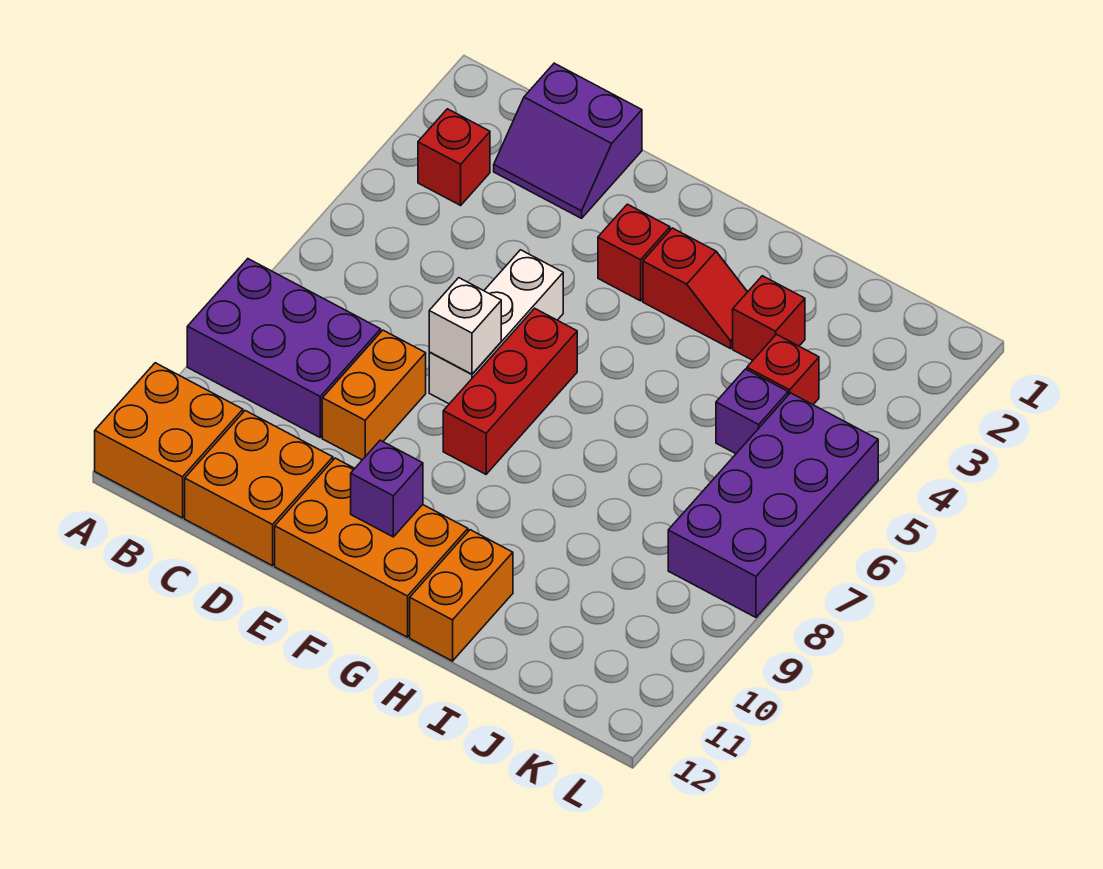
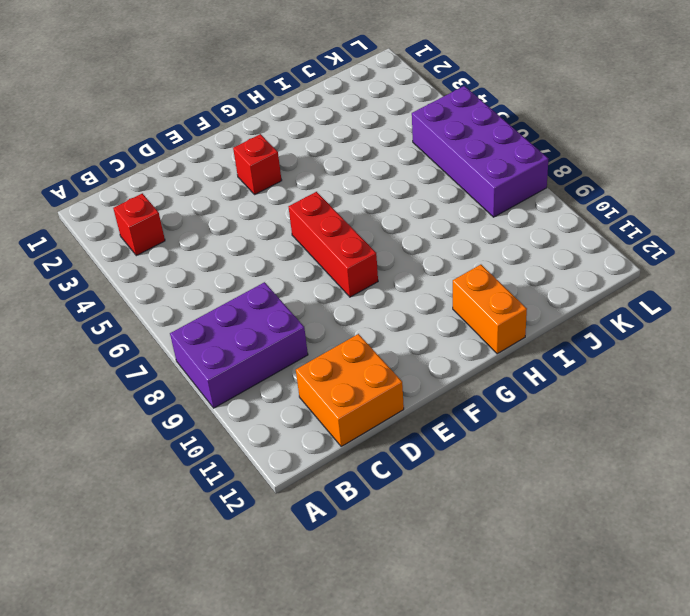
none -> orange brick A11:B12 level 1
none -> purple slope C1:D2 level 1 top 1
none -> orange brick D8:D9 level 1

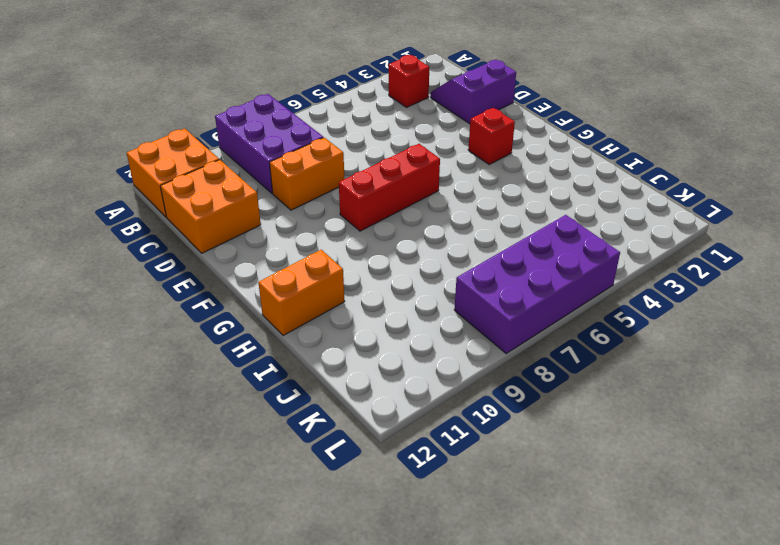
purple slope C1:D2 level 1 top D -> purple slope C1:D2 level 1 top 1
none -> white brick E5:E7 level 1
none -> orange brick E11:G12 level 1
none -> red slope G3:H3 level 1 top G

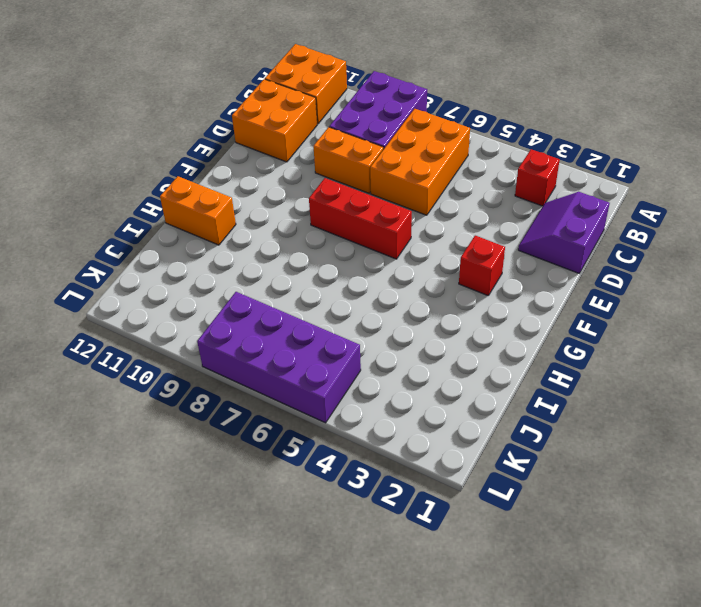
orange brick B6:D7 level 1 -> orange brick E11:G12 level 1
none -> white brick E5:E7 level 1
none -> red slope G3:H3 level 1 top G
none -> red brick I3 level 1

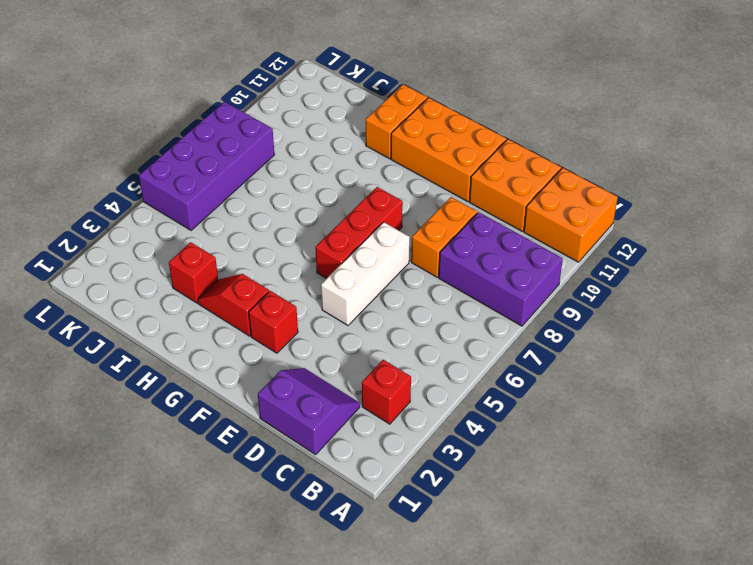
none -> red brick J4 level 1
none -> purple brick J5 level 1
none -> white brick E7 level 2

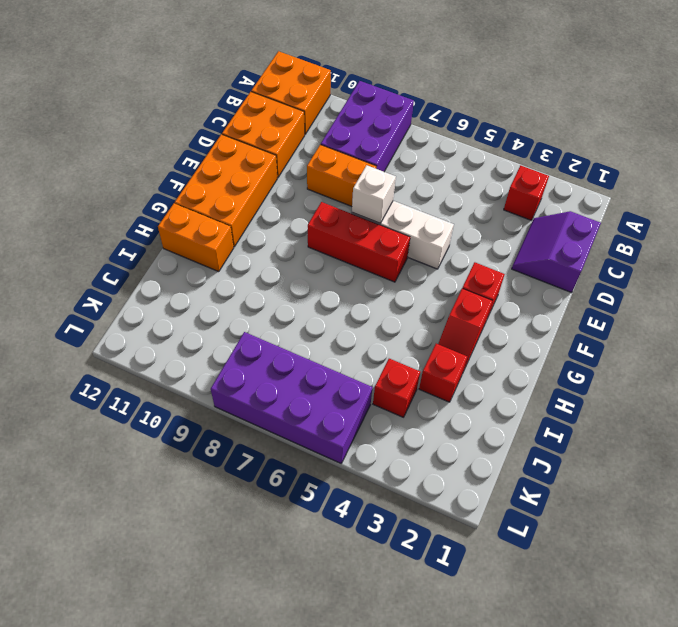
none -> purple brick J5 level 1
none -> purple brick F11 level 2

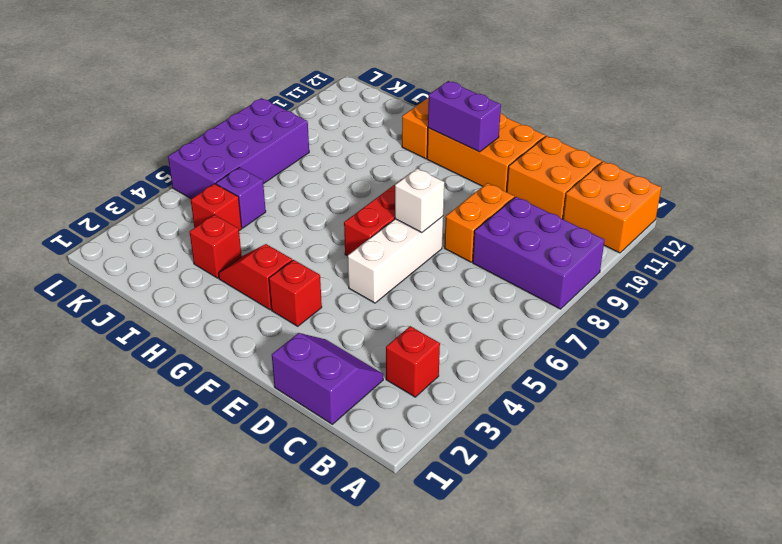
purple brick F11:G11 level 2 -> purple brick F11 level 2

